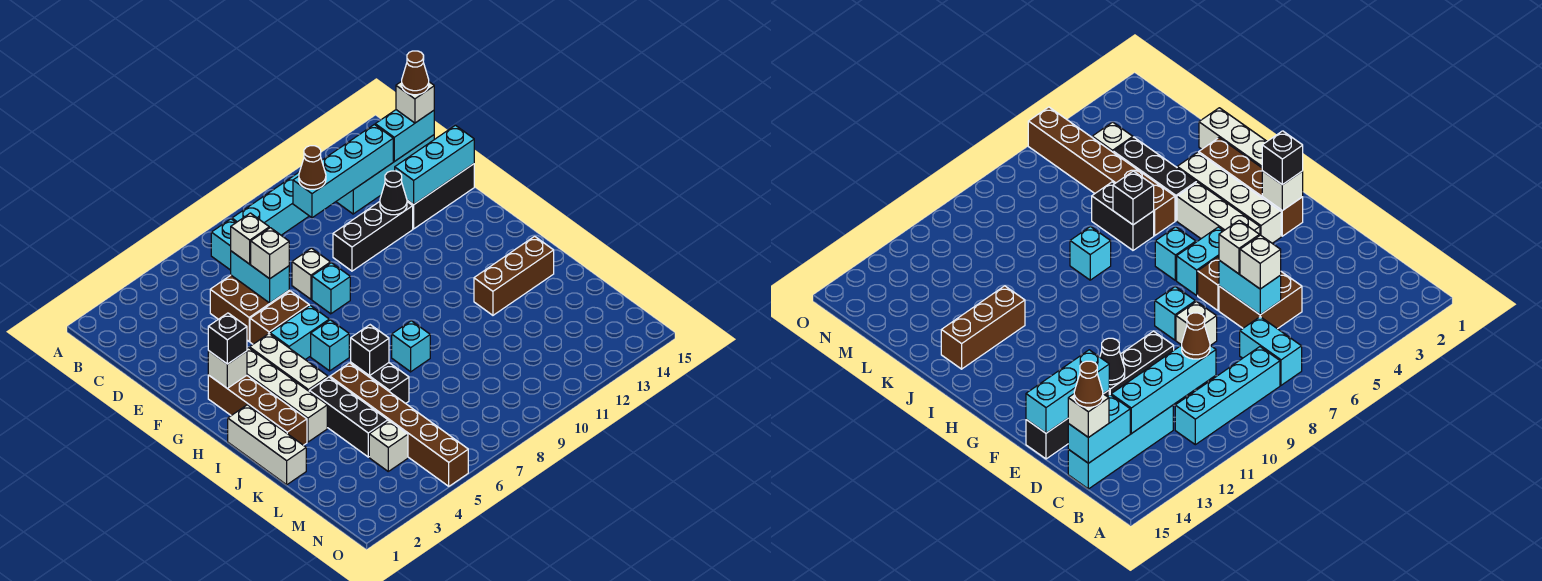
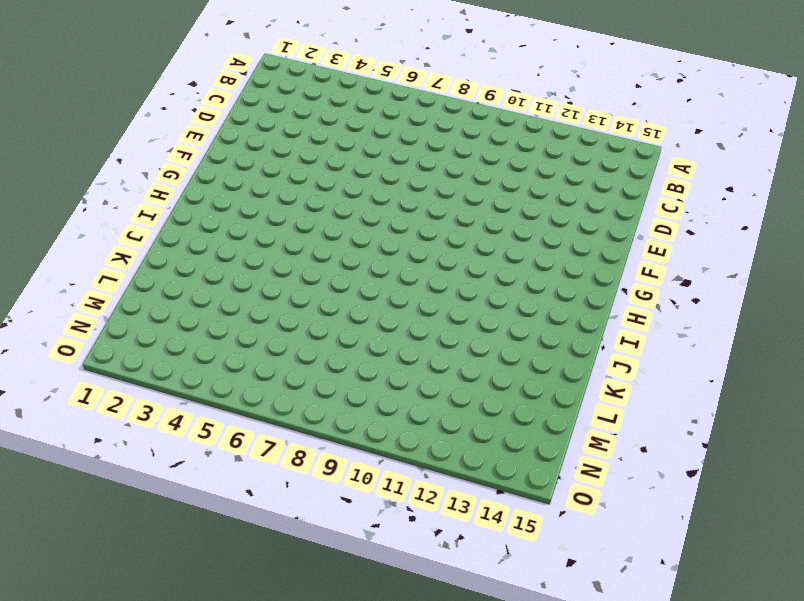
none -> cyan brick B7:C7 level 1
none -> cyan brick B8:B11 level 1
none -> cyan brick C12:C15 level 1
none -> brown brick D5:E6 level 1

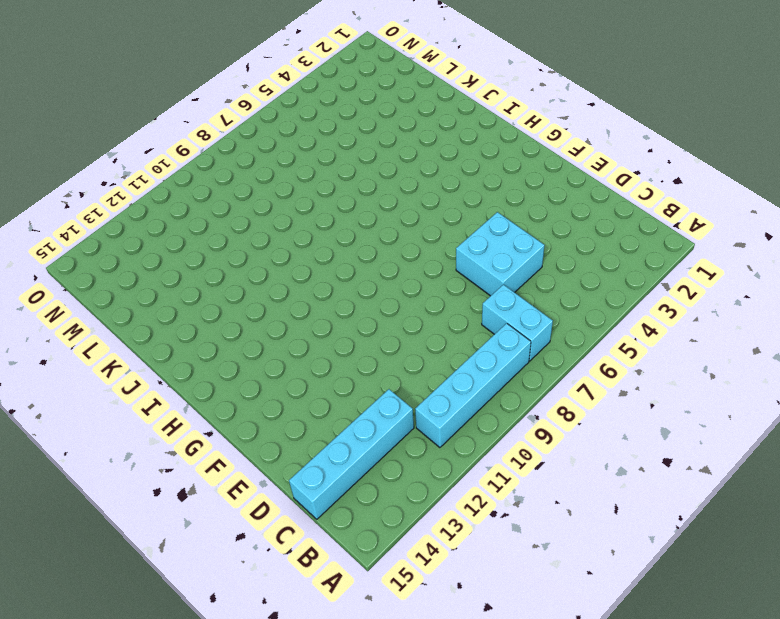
cyan brick D5:E6 level 1 -> brown brick D5:E6 level 1
none -> white brick E8 level 1
none -> black brick E10:E12 level 1
none -> black brick E13:E15 level 1
none -> brown brick F5:F6 level 1

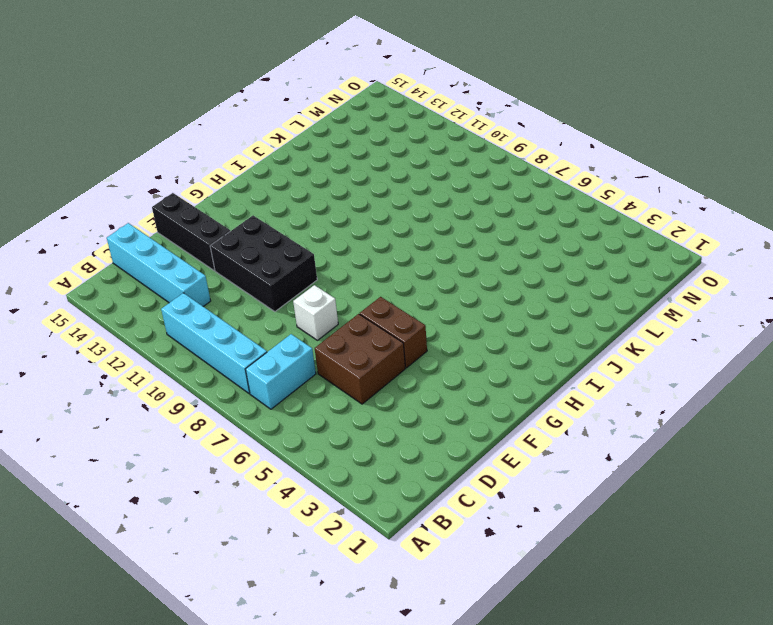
black brick E10:F12 level 1 -> black brick E10:E12 level 1
none -> cyan brick F8 level 1
none -> brown brick G2:J2 level 1
none -> white brick G3:J3 level 1
none -> white brick G4:I4 level 1

